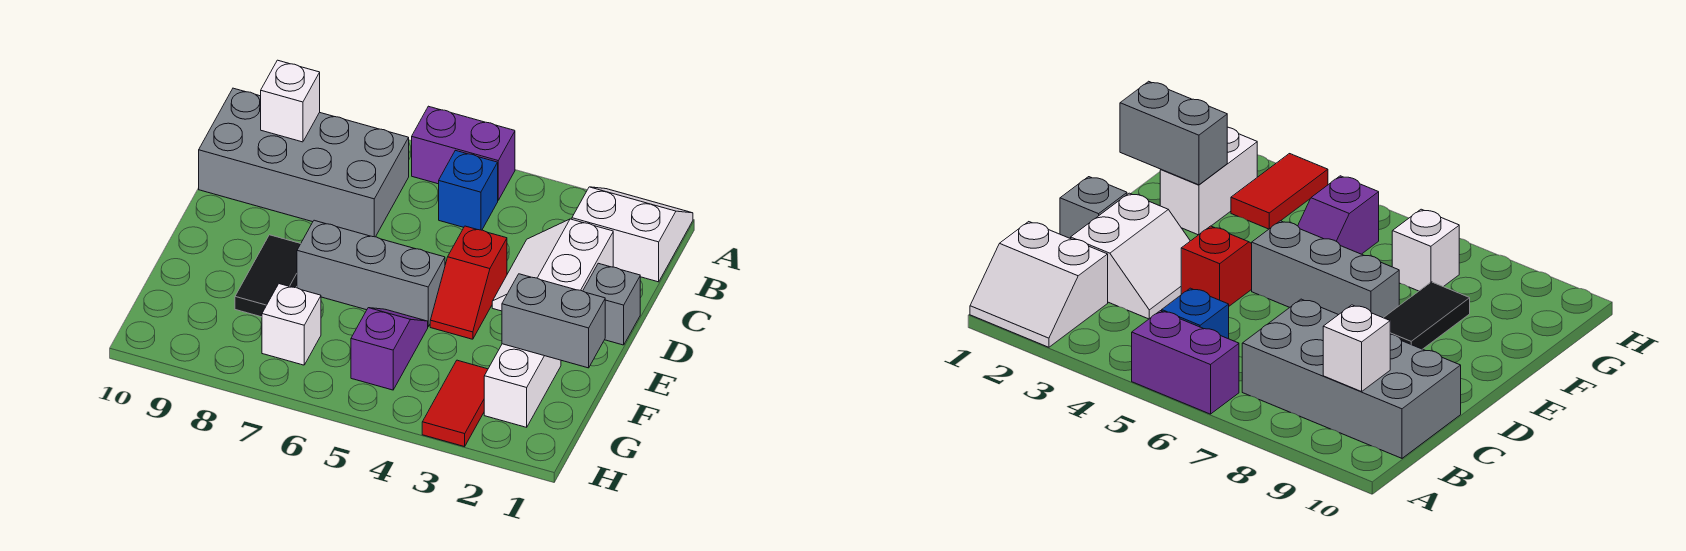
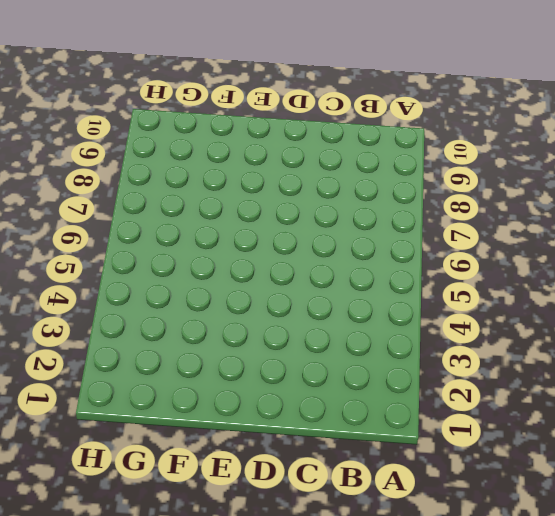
none -> white slope A1:B2 level 1 top B
none -> purple brick A5:A6 level 1
none -> blue brick B5 level 1

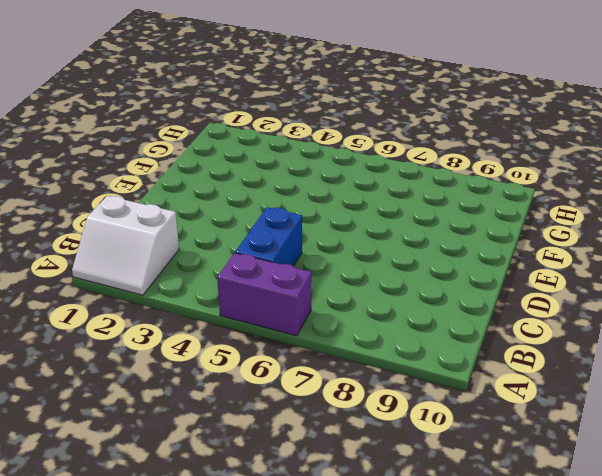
blue brick B5:C5 level 1 -> blue brick B5 level 1
none -> grey brick B7:C10 level 1
none -> white slope C2:D3 level 1 top 2
none -> grey brick D1 level 1

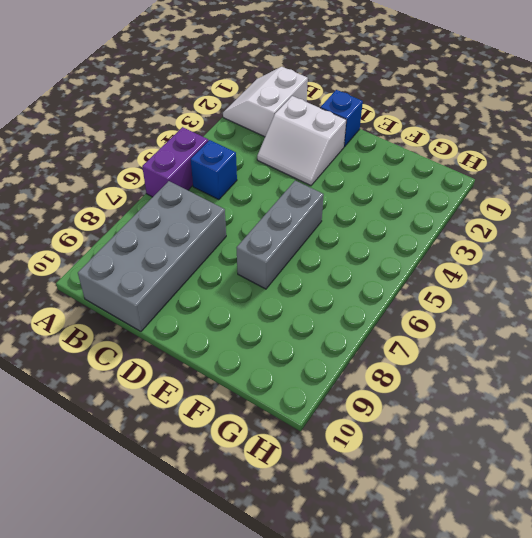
blue brick D1 level 1 -> grey brick D1 level 1
none -> red slope D4:E4 level 1 top D
none -> black tile E8:F8 level 1
none -> white brick F2:G2 level 1

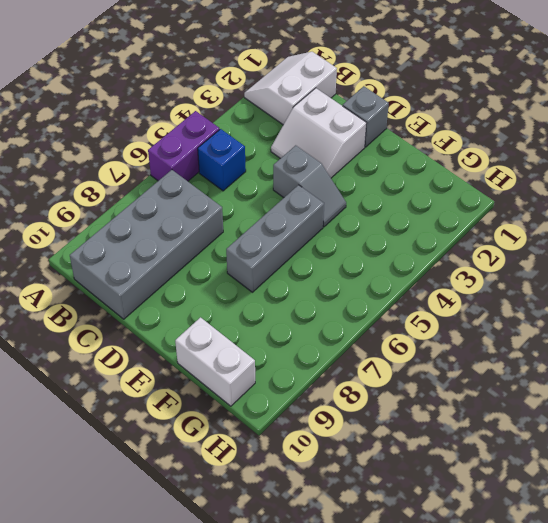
grey slope D4:E4 level 1 top D -> red slope D4:E4 level 1 top D
white brick F10:G10 level 1 -> white brick F2:G2 level 1
none -> black tile E8:F8 level 1
none -> purple slope F5:G5 level 1 top G
none -> red tile G3:H3 level 1

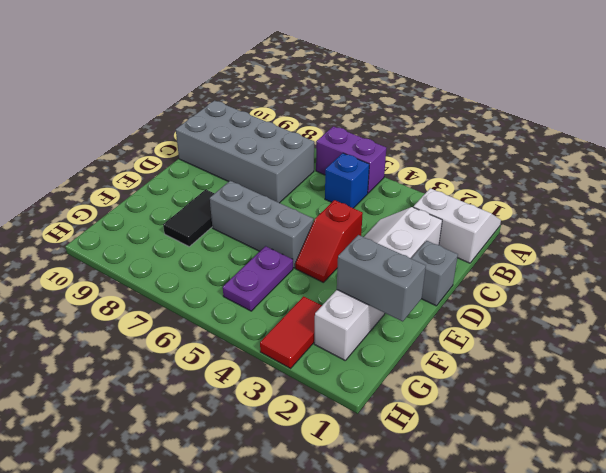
purple plate F5:G5 level 1 -> purple slope F5:G5 level 1 top G
none -> white brick G7 level 1
none -> white brick B9 level 2

